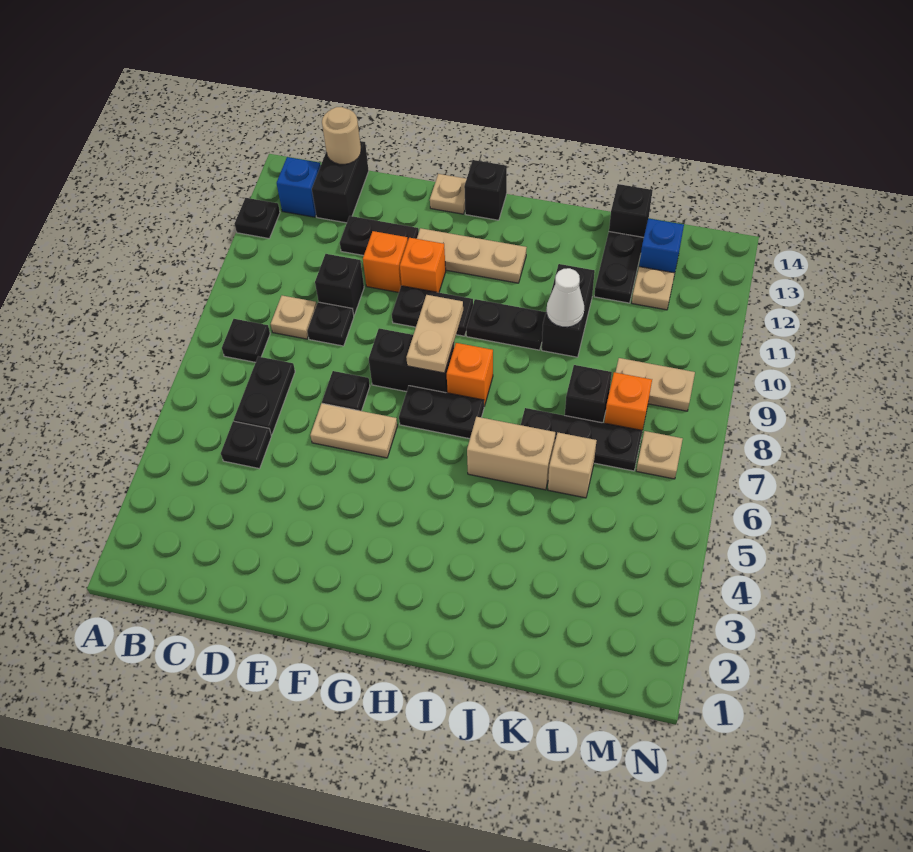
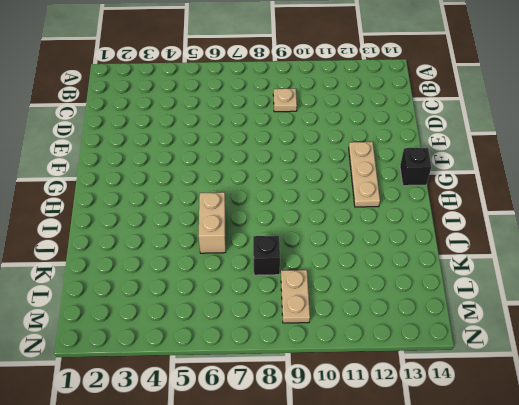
none -> black plate A12 level 1
none -> black plate B8 level 1
none -> blue brick B13 level 1
none -> black plate C5 level 1

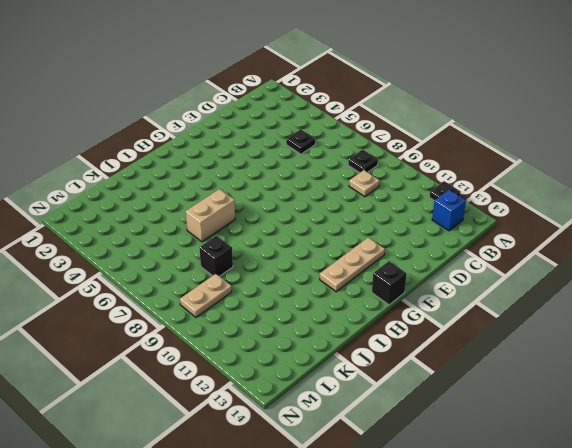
none -> black plate C6:C7 level 1
none -> black brick C13:C14 level 1
none -> black plate D9 level 1
none -> black brick D10 level 1

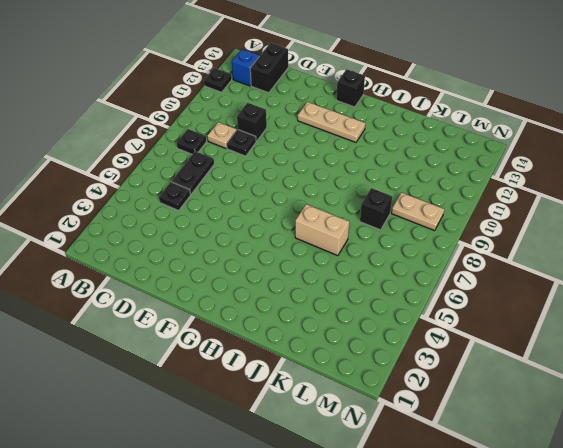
none -> black plate D12:E12 level 1
none -> tan plate E6:F6 level 1
none -> black plate E7 level 1
none -> orange brick E11 level 1

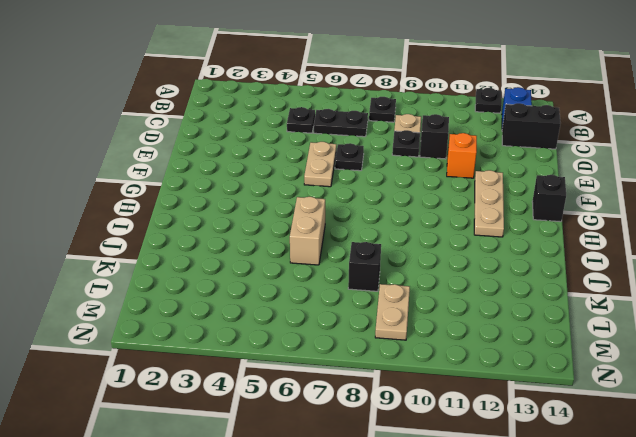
none -> black plate D12:E12 level 1
none -> black brick F8:G8 level 1
none -> black plate F10:G10 level 1
none -> orange brick F11 level 1

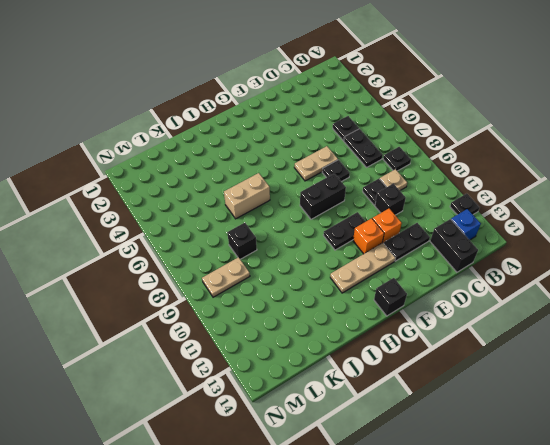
none -> tan plate F14 level 1
none -> black plate G7:H7 level 1
none -> orange brick H8 level 1
none -> black plate H10:I10 level 1

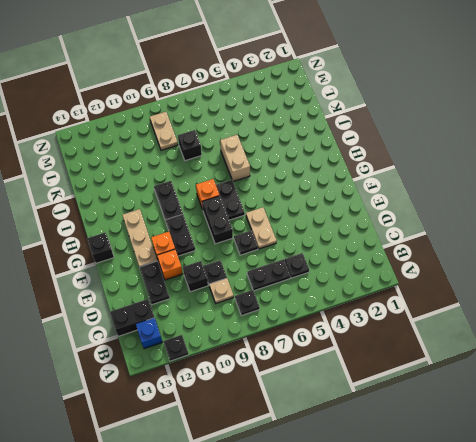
none -> tan plate F14 level 1
none -> black plate J7:L7 level 1
none -> black brick J10:J11 level 1
none -> tan brick K6 level 1

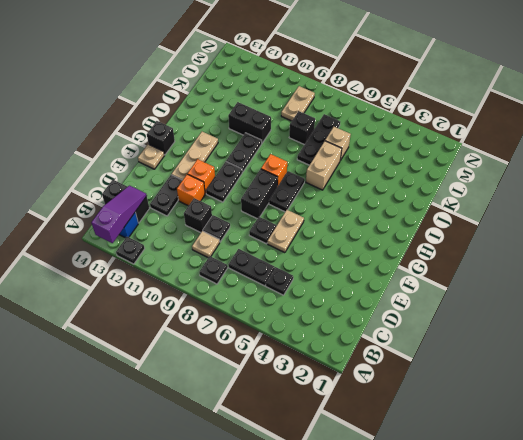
purple slope A13:C13 level 2 top A -> none
none -> black plate K12:K13 level 1
none -> black brick K14 level 1
none -> orange brick L8 level 1
none -> tan plate L12 level 1

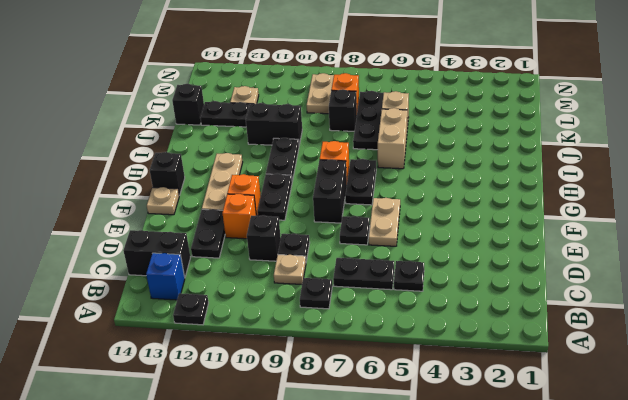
none -> blue brick L13 level 1
none -> tan plate M7 level 1
none -> tan round brick C14 level 2
none -> tan plate G8:G9 level 2

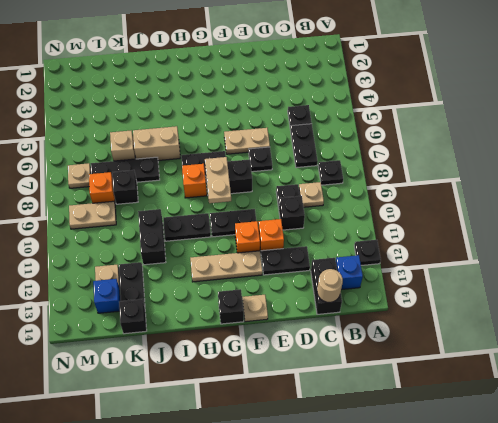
none -> white cone J10 level 2

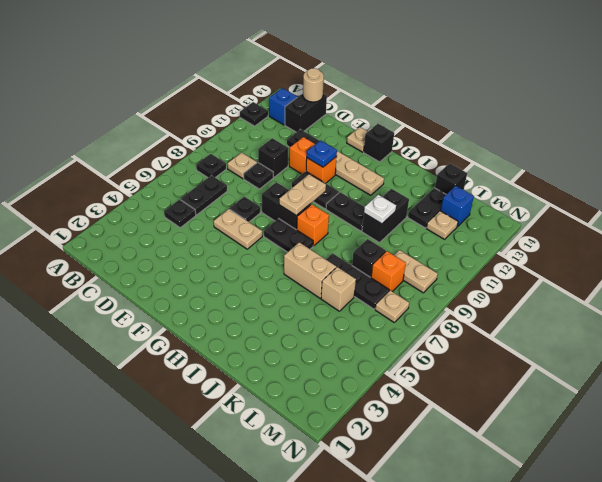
blue plate F11 level 2 -> none
white plate J10 level 2 -> white cone J10 level 2

